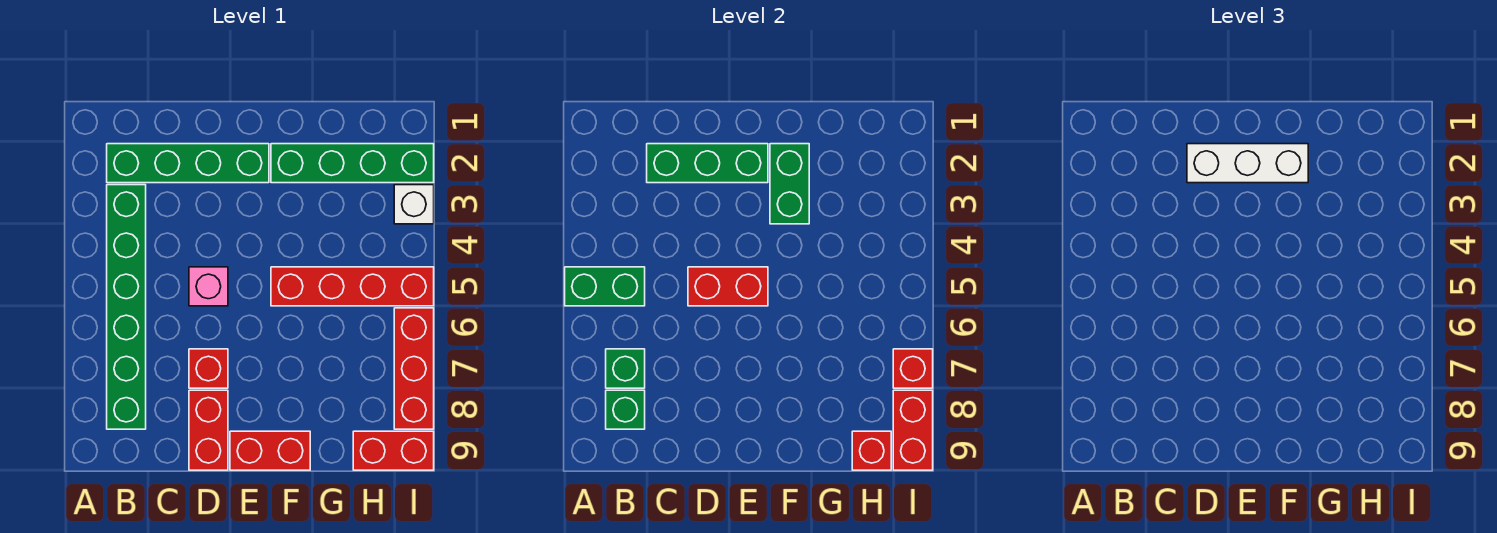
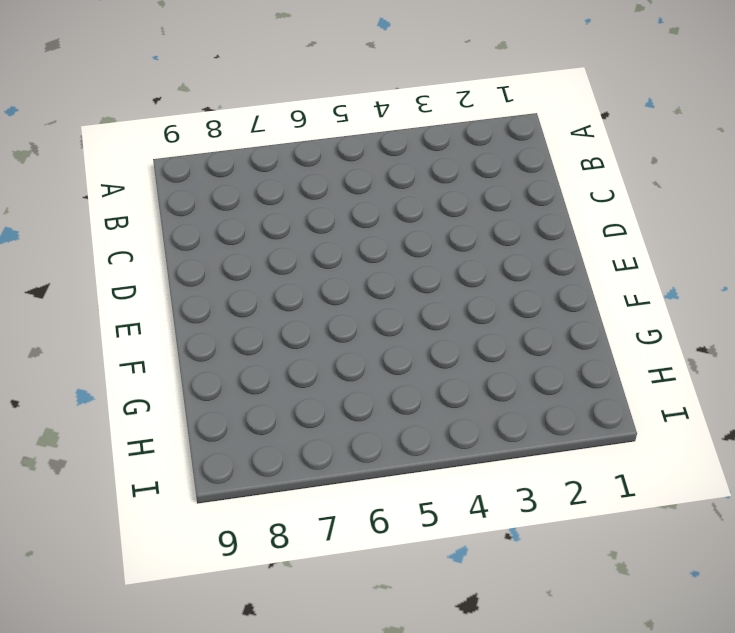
none -> green brick B2:E2 level 1
none -> green brick B3:B8 level 1
none -> pink brick D5 level 1

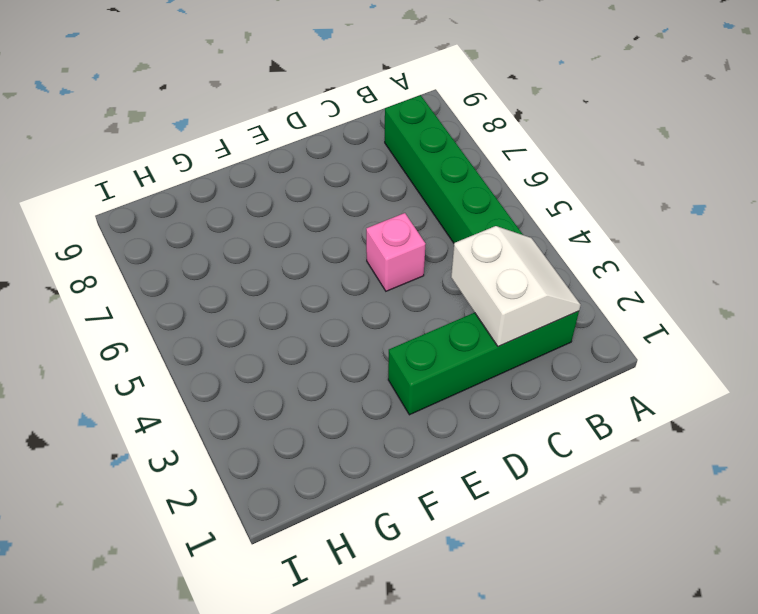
white slope B2:C3 level 2 top C -> green brick C2:E2 level 2
none -> red brick D7 level 1
none -> red brick D8:D9 level 1
none -> red brick E9:F9 level 1

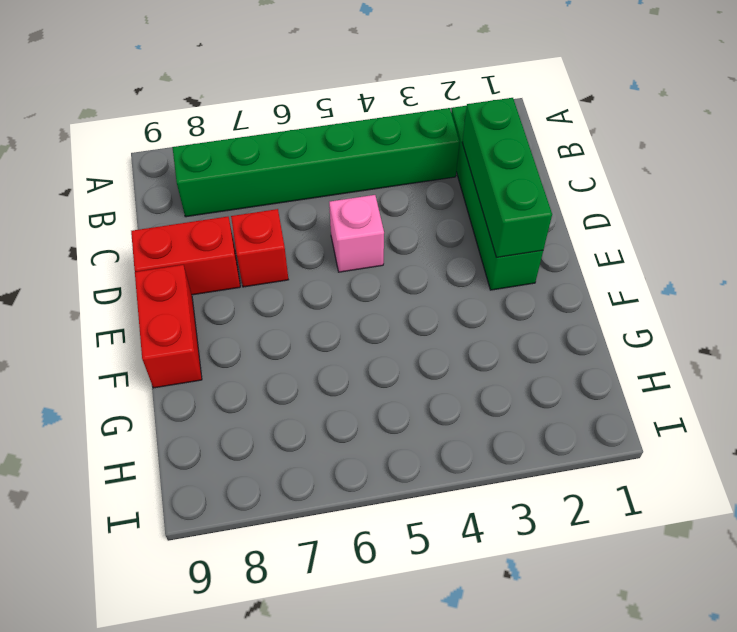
none -> green brick F2:I2 level 1
none -> red brick F5:I5 level 1
none -> red brick H9:I9 level 1

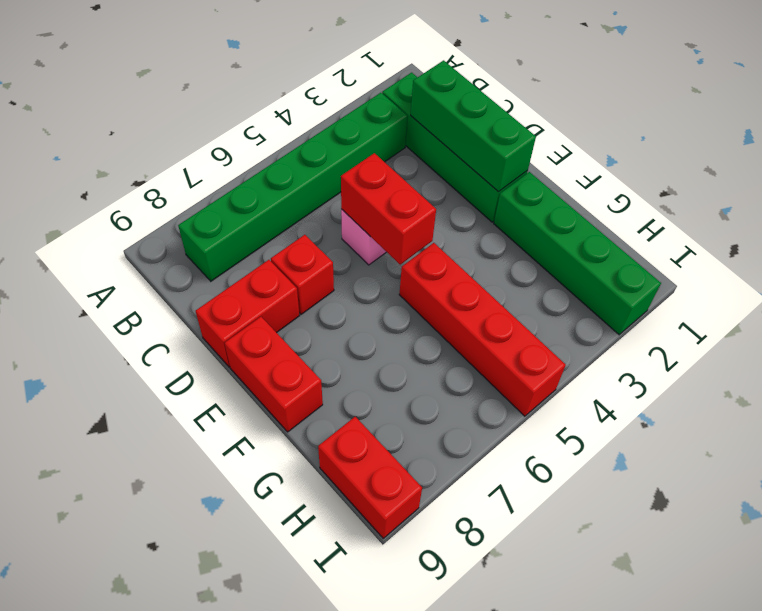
none -> white brick I3 level 1
none -> red brick I6:I8 level 1
none -> green brick A5:B5 level 2

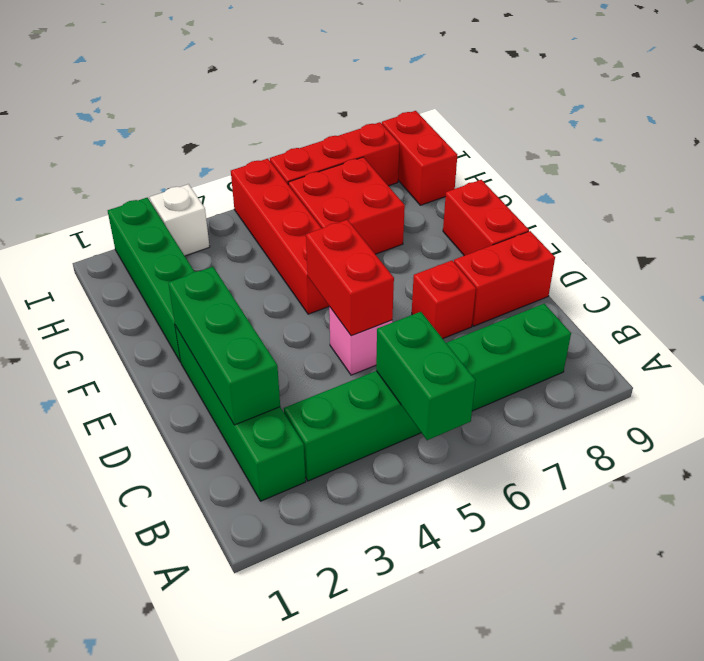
red brick G6:H7 level 1 -> none
none -> green brick B7 level 2
none -> green brick B8 level 2
none -> green brick F2:F3 level 2

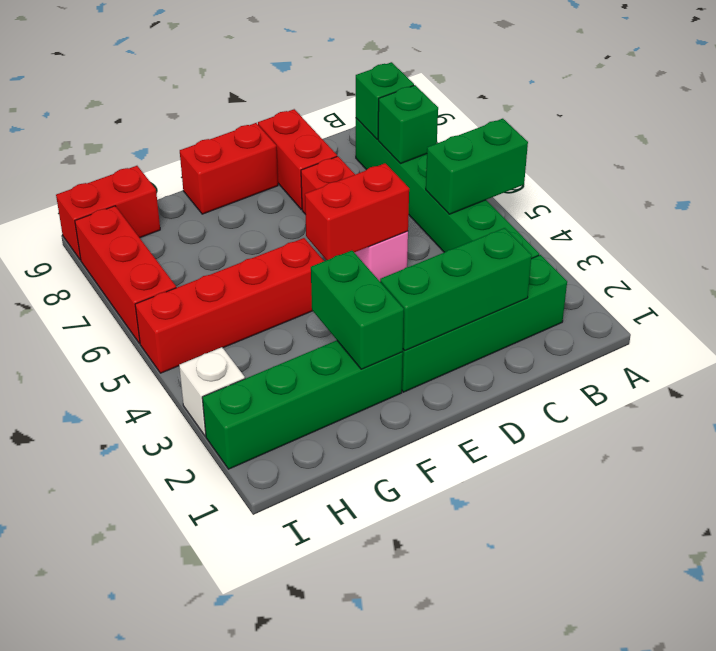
none -> red brick H9 level 2
none -> red brick I7 level 2
none -> red brick I8:I9 level 2

